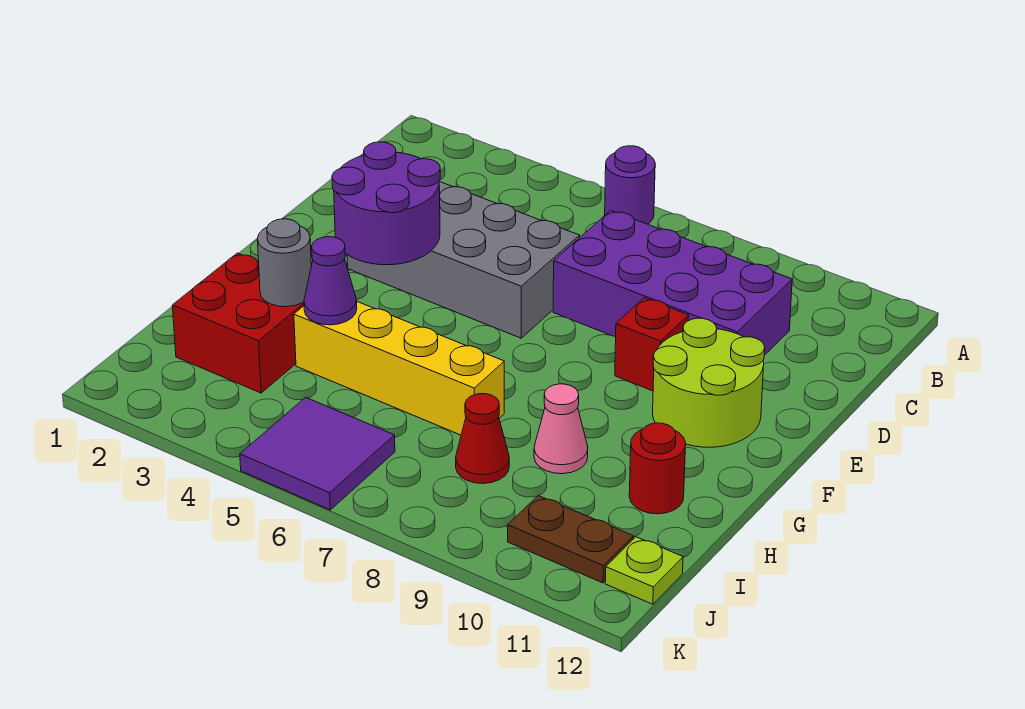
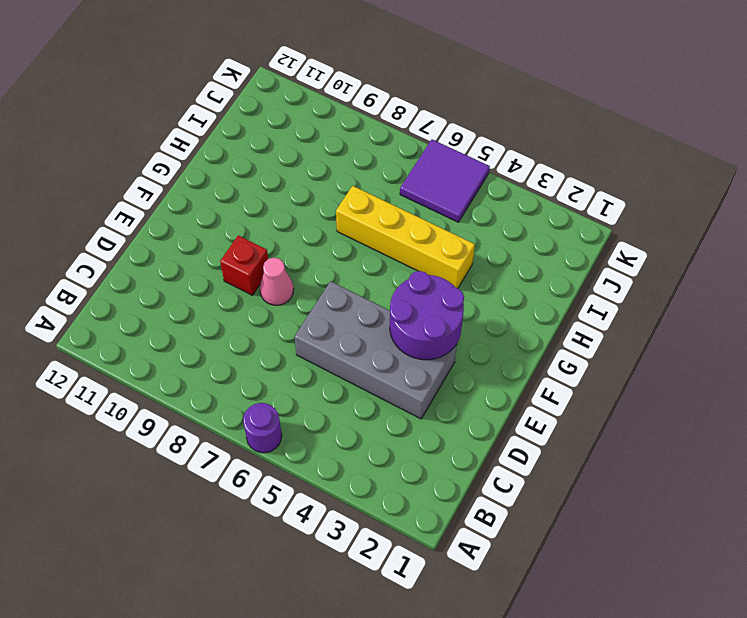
pink cone E8 level 1 -> pink cone H9 level 1
none -> purple brick C7:D10 level 1
none -> lime round brick E10:F11 level 1
none -> red brick H2:I3 level 1

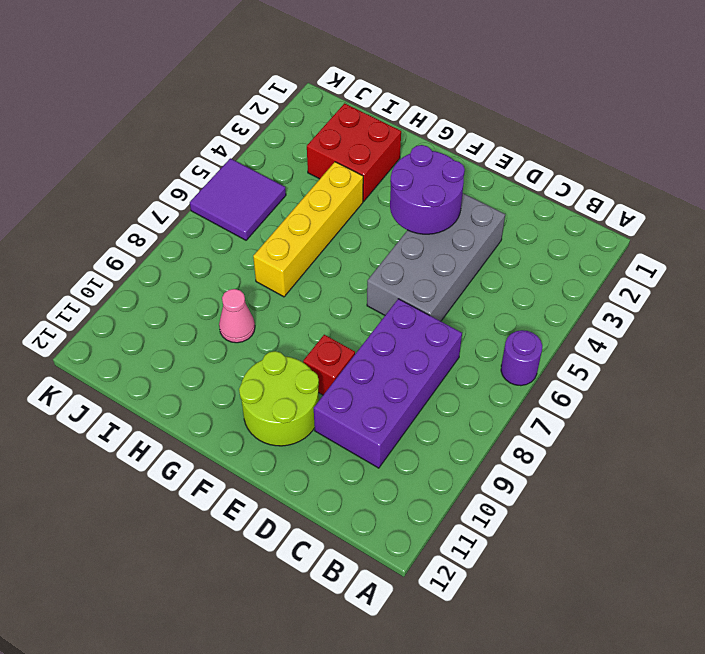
none -> red round brick H11 level 1
none -> red cone I8 level 1
none -> brown plate J10:J11 level 1

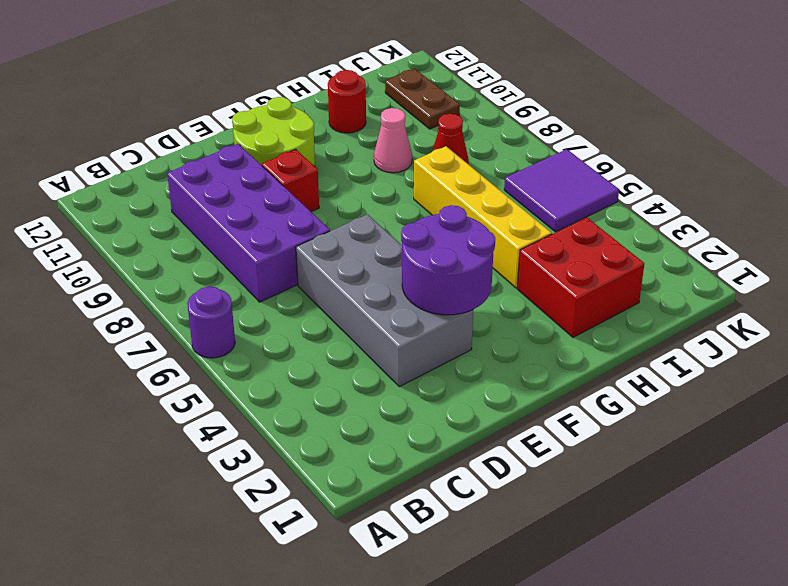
none -> lime plate J12 level 1
none -> grey round brick H3 level 2
none -> purple cone H4 level 2

